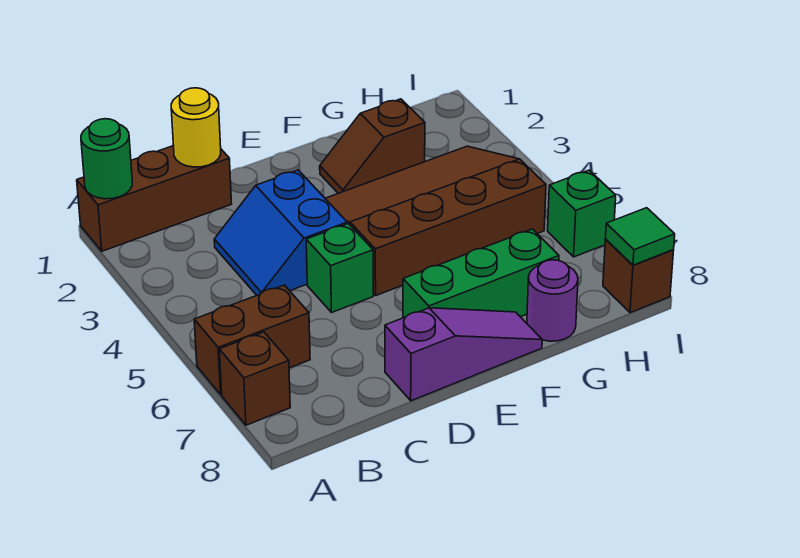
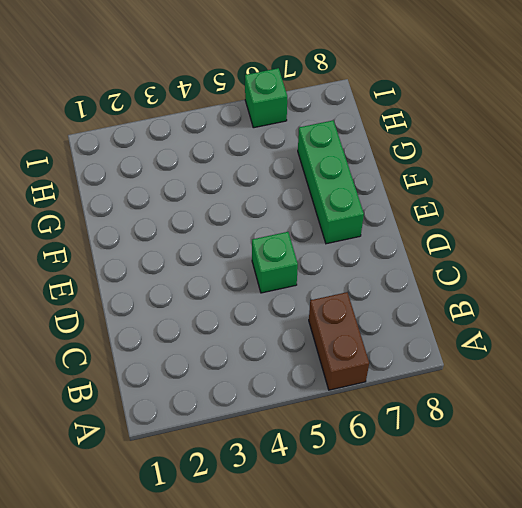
none -> brown brick A1:C1 level 1
none -> brown brick A7 level 1
none -> blue slope C3:D4 level 1 top D

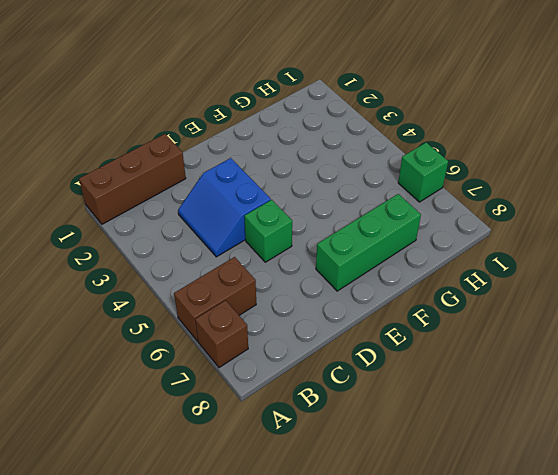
none -> purple slope D8:F8 level 1 top D
none -> brown slope E3:H5 level 1 top 5
none -> brown slope F2:G2 level 1 top G

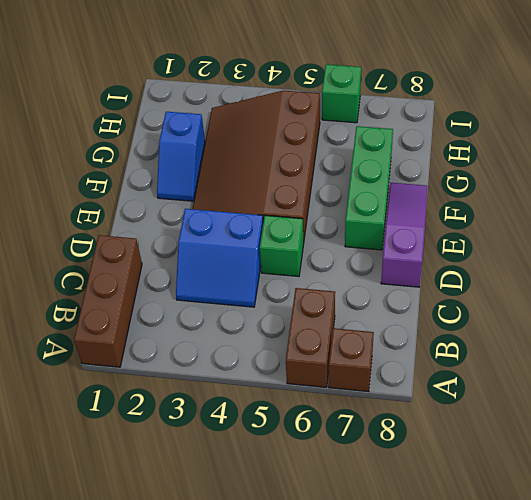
blue slope F2:G2 level 1 top G -> brown slope F2:G2 level 1 top G
none -> purple round brick G8 level 1
none -> brown brick I8 level 1
none -> green round brick A1 level 2

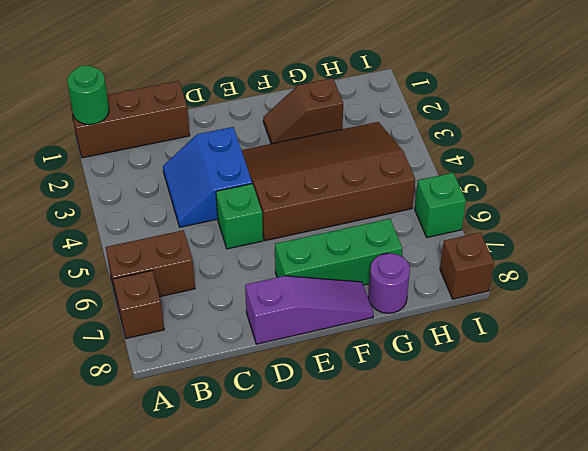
none -> yellow round brick C1 level 2
none -> green tile I8 level 2

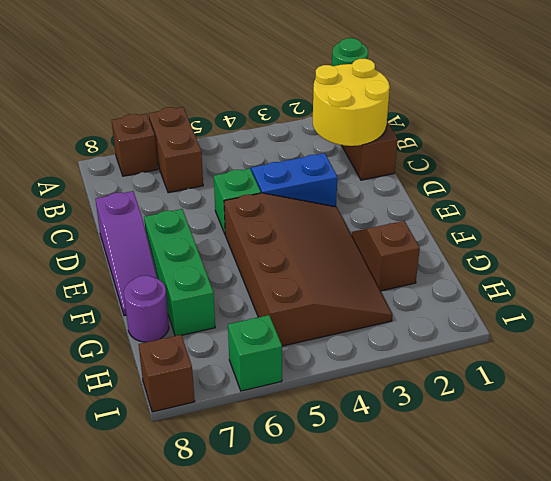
yellow round brick B1:C2 level 2 -> yellow round brick C1 level 2
none -> green tile I8 level 2

